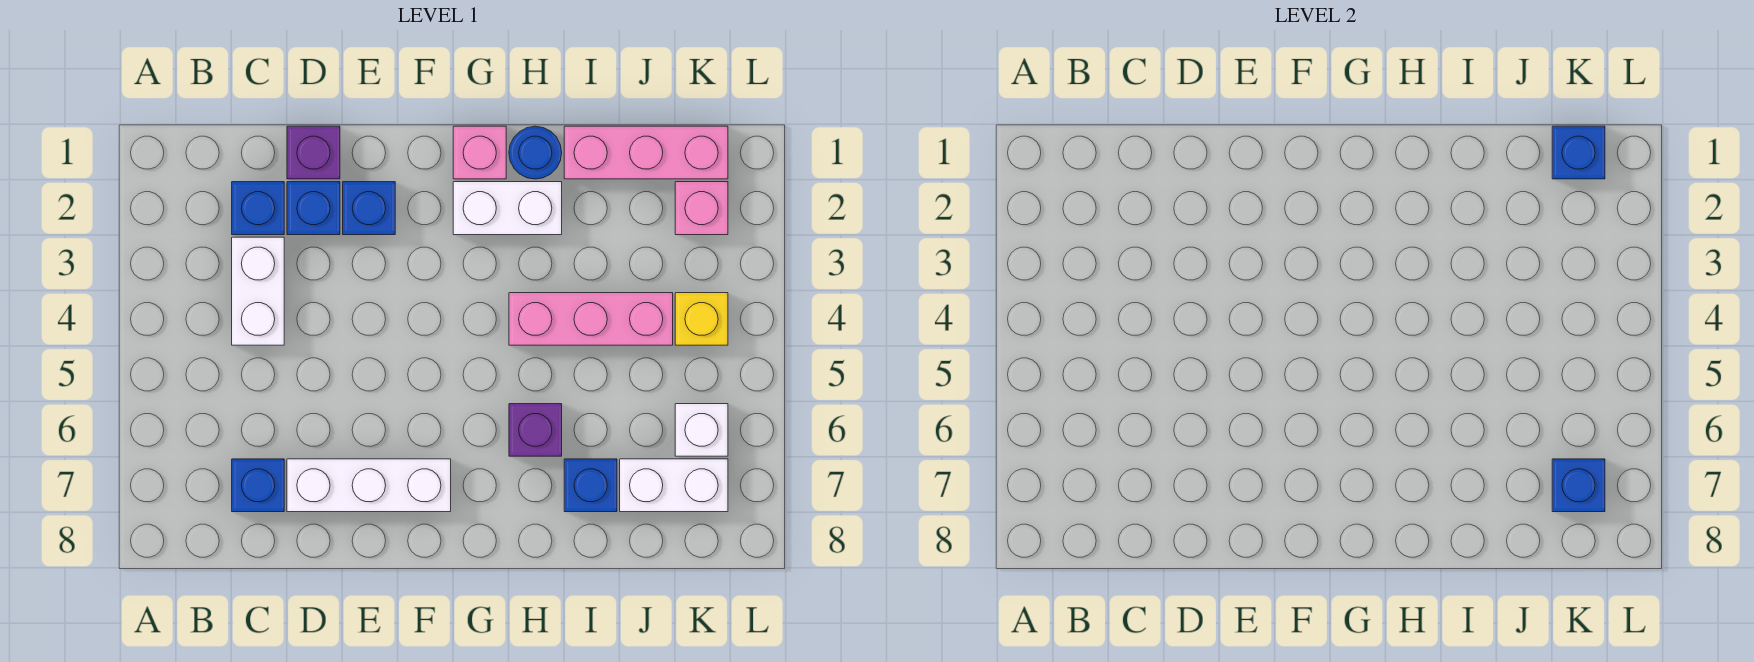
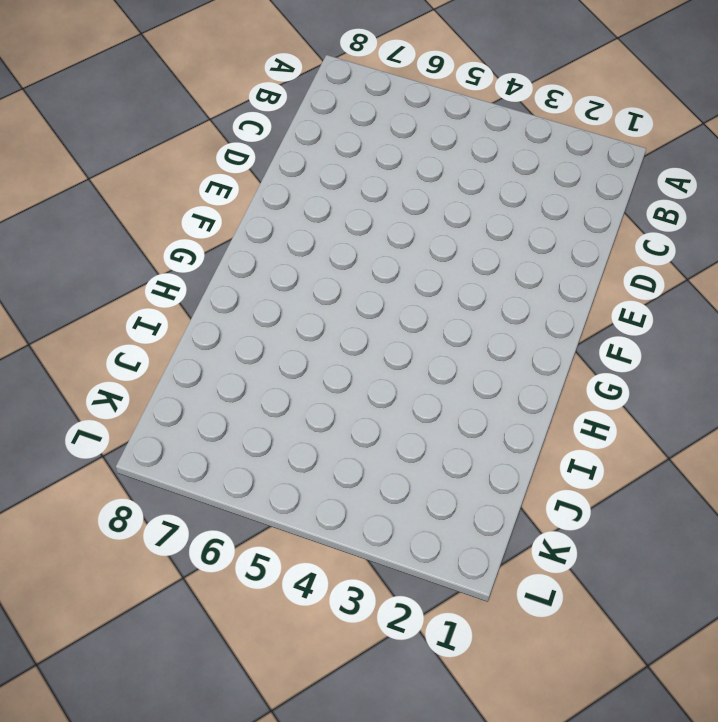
none -> blue brick C2 level 1
none -> white brick C3:C4 level 1
none -> blue brick C7 level 1

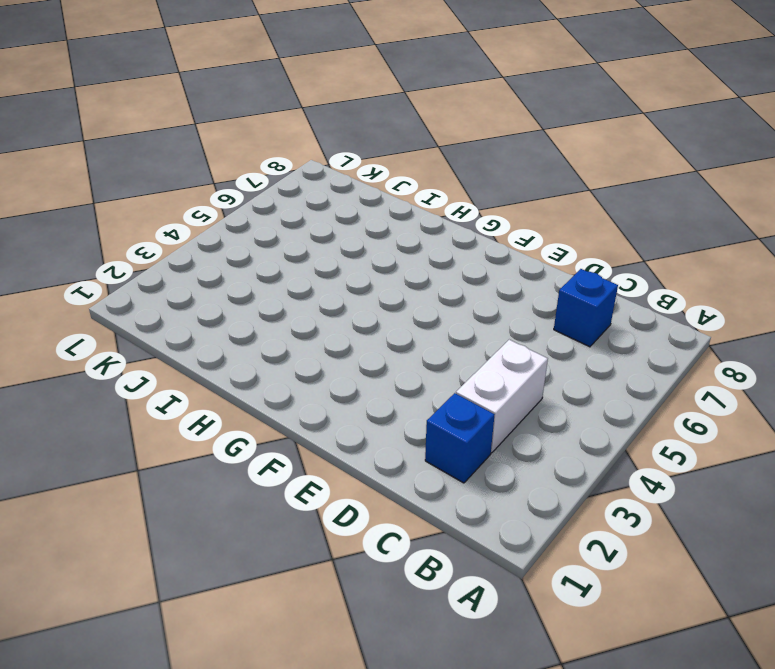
none -> purple brick D1 level 1
none -> blue brick D2 level 1
none -> white brick D7:F7 level 1

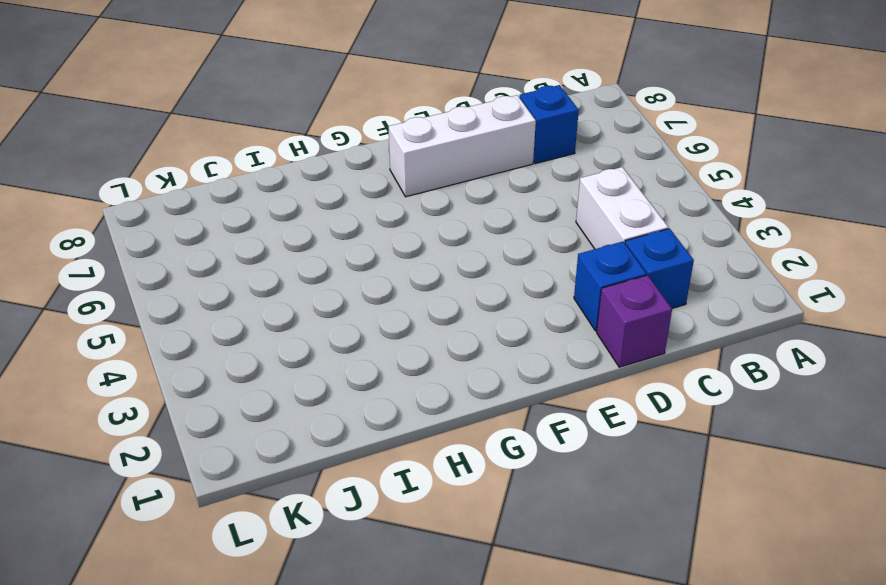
none -> blue brick E2 level 1
none -> pink brick G1 level 1
none -> white brick G2:H2 level 1

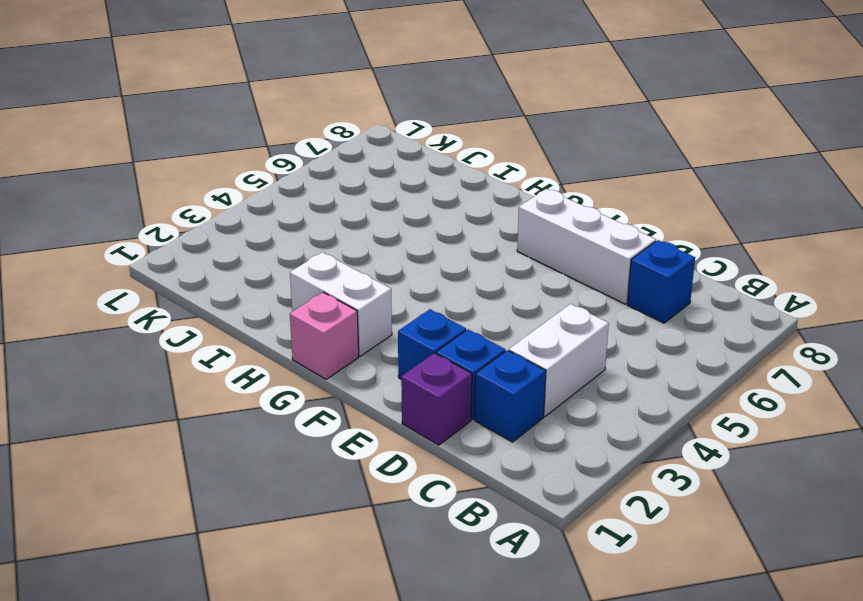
none -> blue round brick H1 level 1
none -> pink brick H4:J4 level 1
none -> purple brick H6 level 1

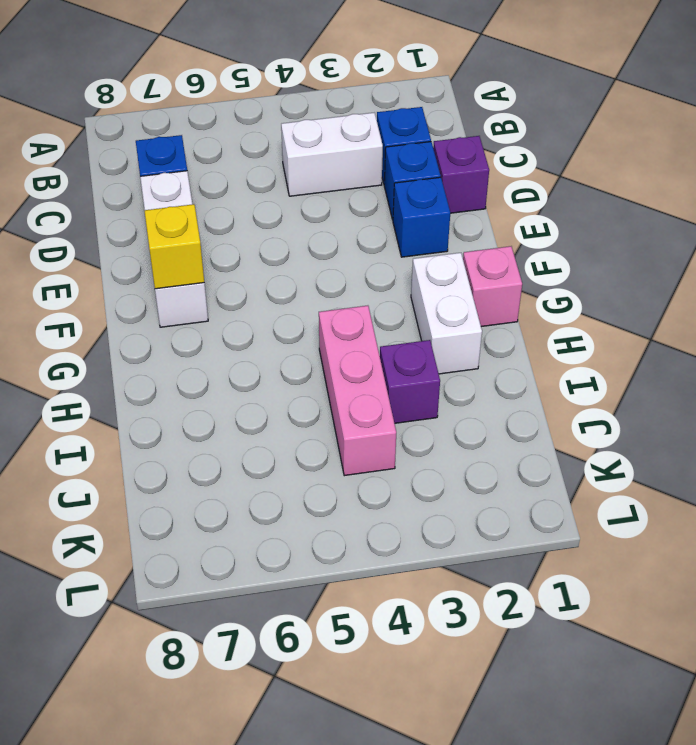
yellow brick F7 level 2 -> yellow brick K4 level 1
purple brick I3 level 1 -> purple brick H6 level 1
none -> blue round brick H1 level 1
none -> pink brick I1:K1 level 1
none -> blue brick I7 level 1

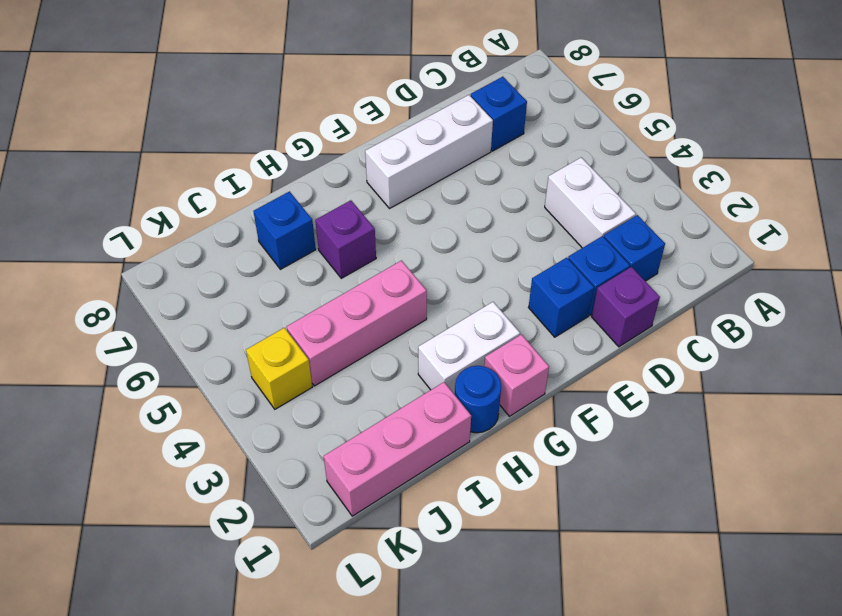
none -> white brick J7:K7 level 1
none -> pink brick K2 level 1
none -> white brick K6 level 1

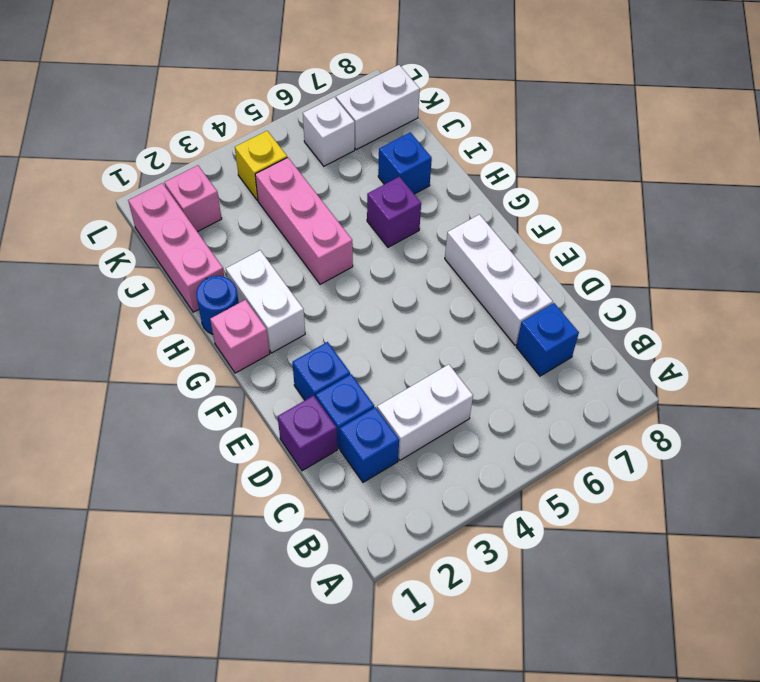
white brick K7:K8 level 1 -> white brick J7:K7 level 1
none -> blue brick K1 level 2
none -> blue brick K7 level 2

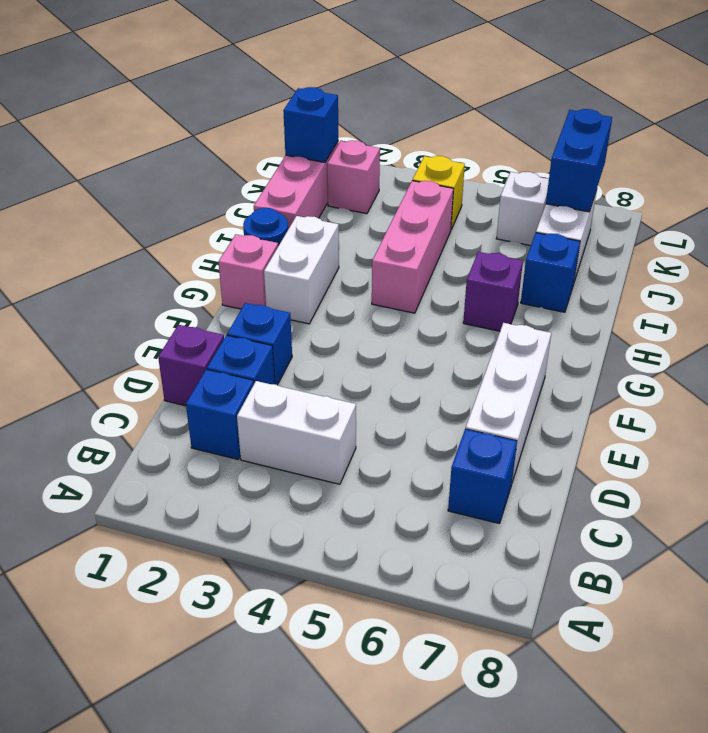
blue brick K7:L7 level 2 -> blue brick K7 level 2

